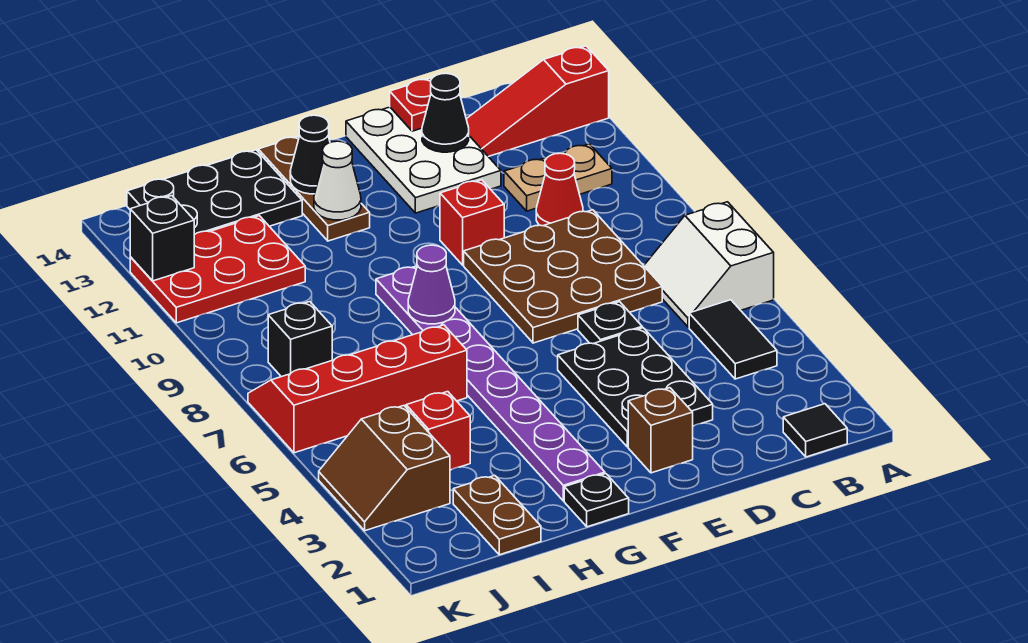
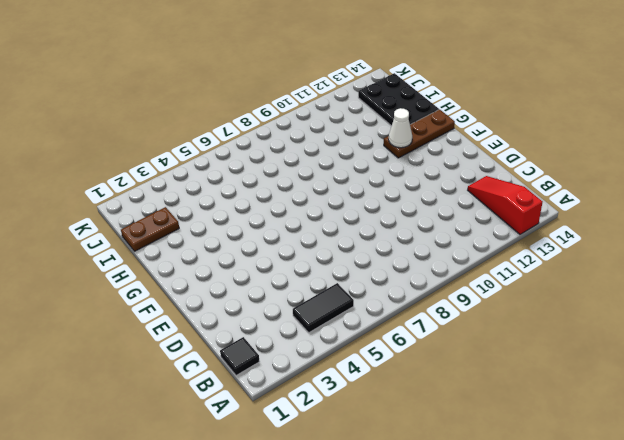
none -> white slope A6:B7 level 1 top A
none -> tan plate B11:C11 level 1
none -> brown plate C7:E9 level 1

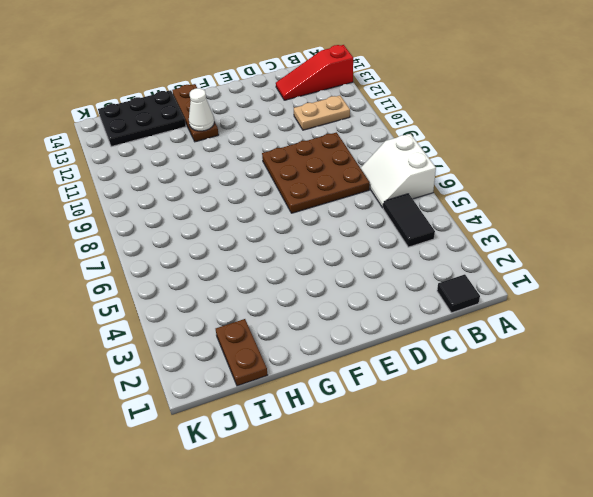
none -> red cone C10 level 1
none -> black plate D3:E5 level 1
none -> black plate D6 level 1

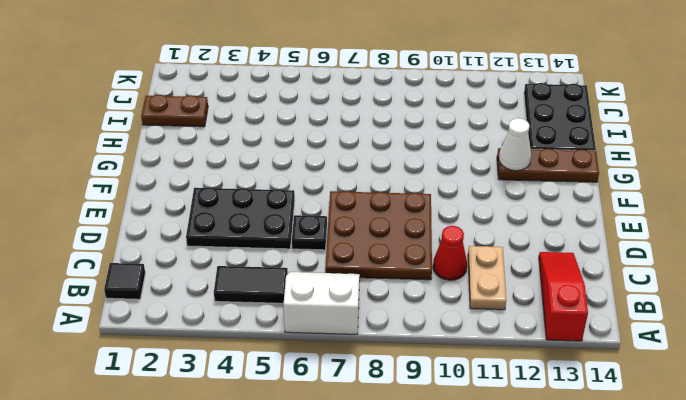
none -> white plate D12:E14 level 1
none -> brown brick E2 level 1
none -> red brick E10 level 1

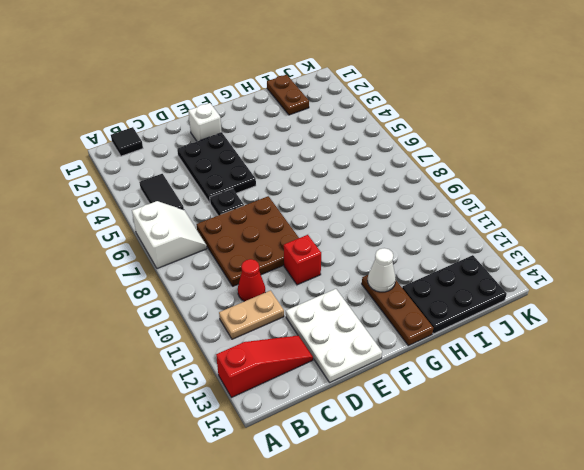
white brick E2 level 1 -> brown brick E2 level 1
none -> black plate G1 level 1
none -> purple plate G2:G9 level 1
none -> red slope H6:K7 level 1 top 6

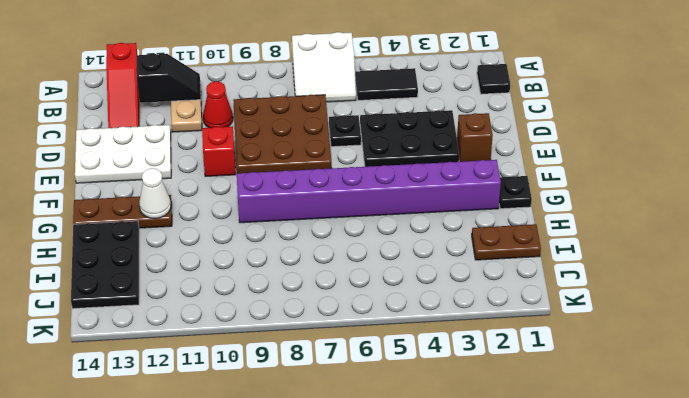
black slope B11:B12 level 2 top 12 -> none
purple brick G2:G9 level 1 -> purple plate G2:G9 level 1
none -> red slope H6:K7 level 1 top 6
none -> red brick I4 level 1
none -> red plate I11:K12 level 1

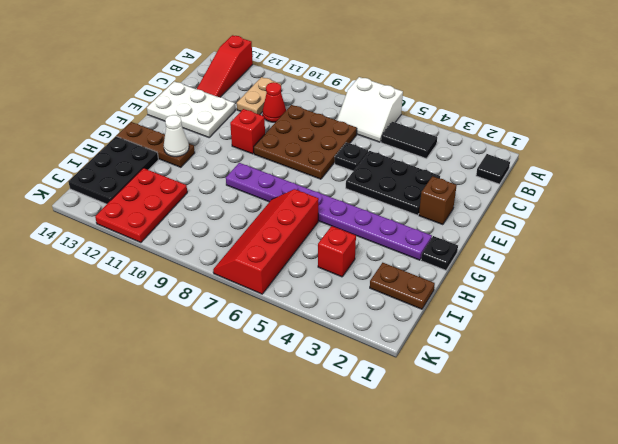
none -> brown slope J3:K4 level 1 top J
none -> black brick J8 level 1
none -> black cone D13 level 2

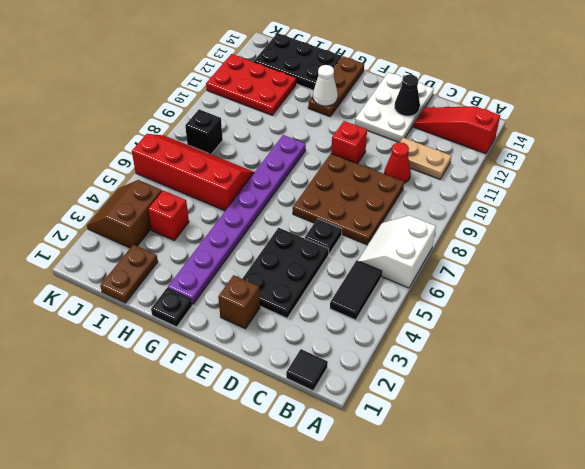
none -> red plate D14 level 2
none -> purple cone G8 level 2
none -> black cone G13 level 2

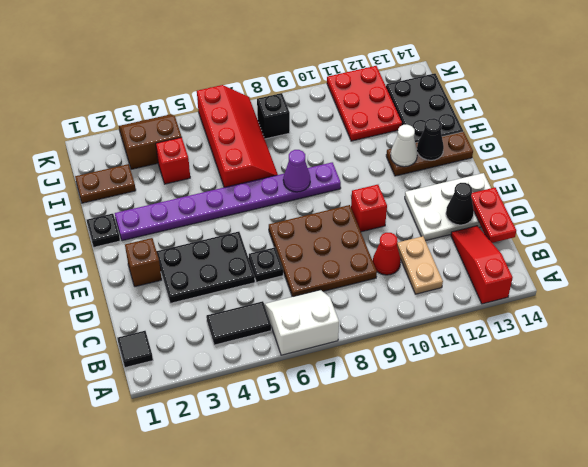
red plate C14:D14 level 2 -> red plate D14 level 2
none -> black brick K12 level 2

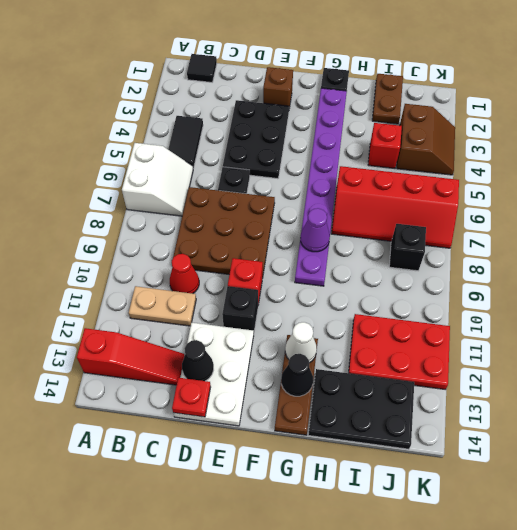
black brick E11 level 1 -> black brick K12 level 2

